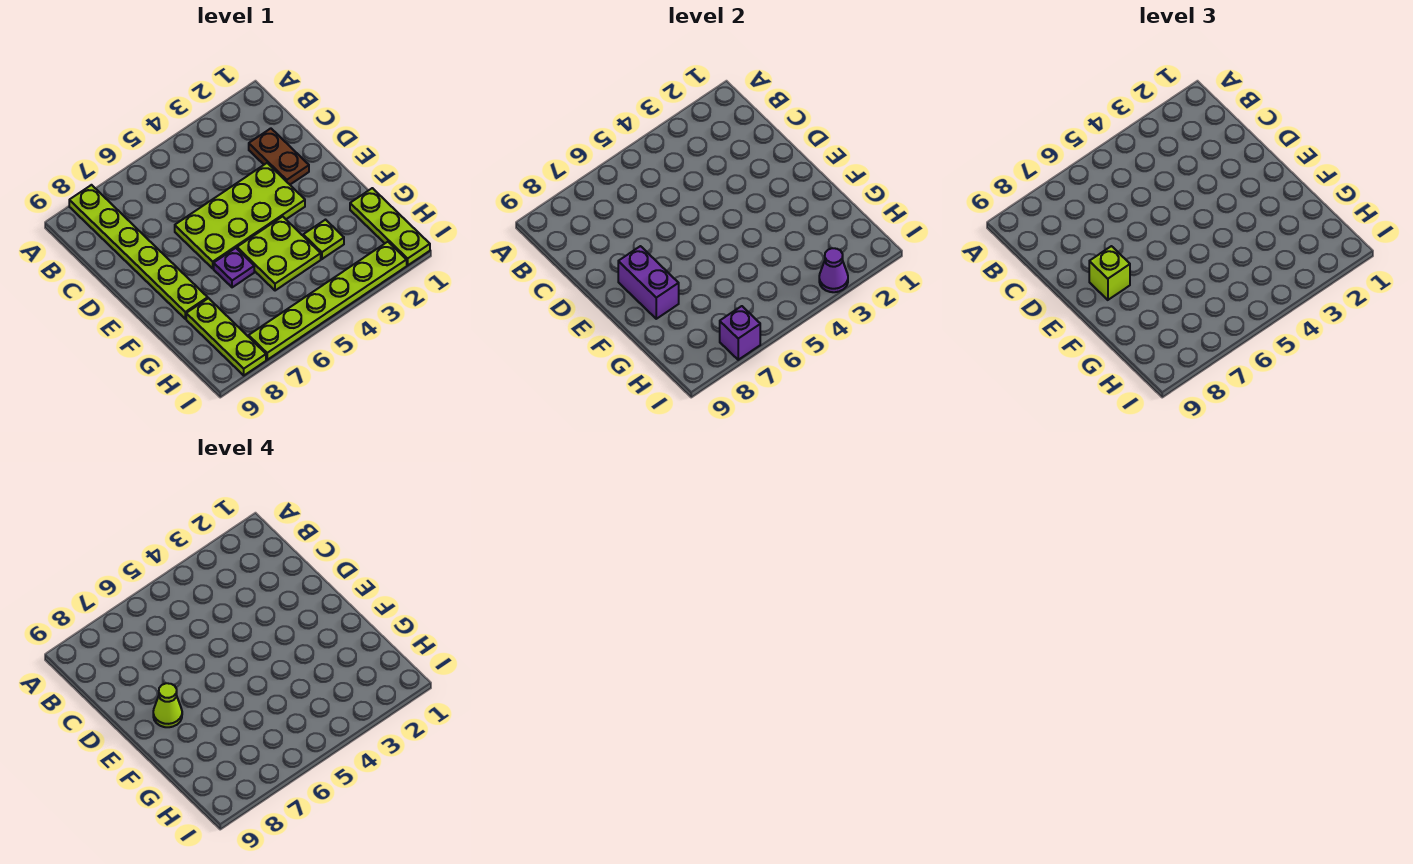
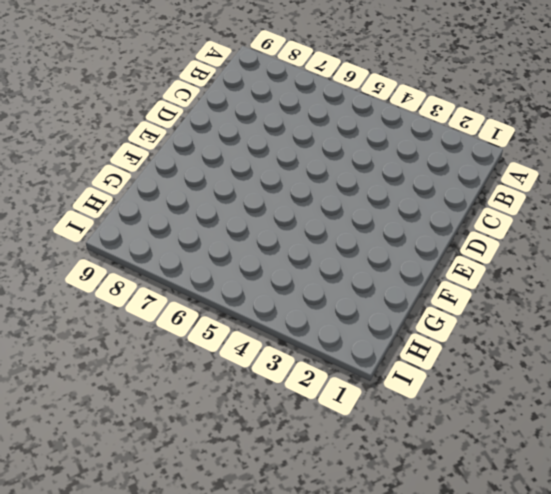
none -> lime plate A8:F8 level 1
none -> brown plate C2:D2 level 1
none -> lime plate D3:E6 level 1

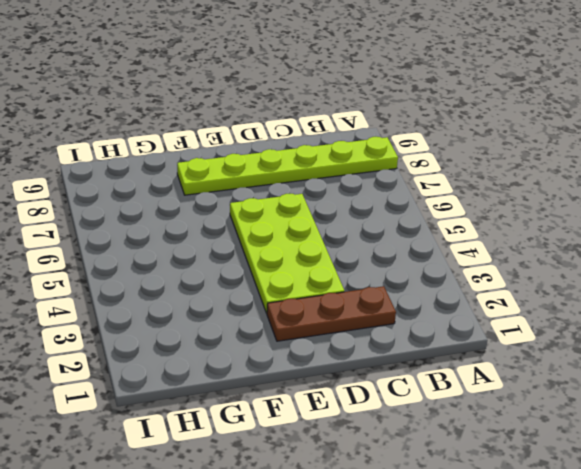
brown plate C2:E2 level 1 -> brown plate C2:D2 level 1
none -> lime plate F4:G5 level 1
none -> purple plate F6 level 1
none -> lime plate G1:I1 level 1

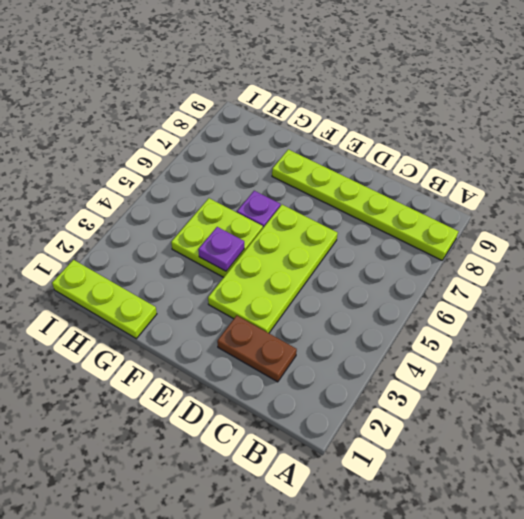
purple plate F4 level 2 -> none
none -> lime plate G3 level 1
none -> lime plate G8:I8 level 1
none -> lime plate I2:I7 level 1

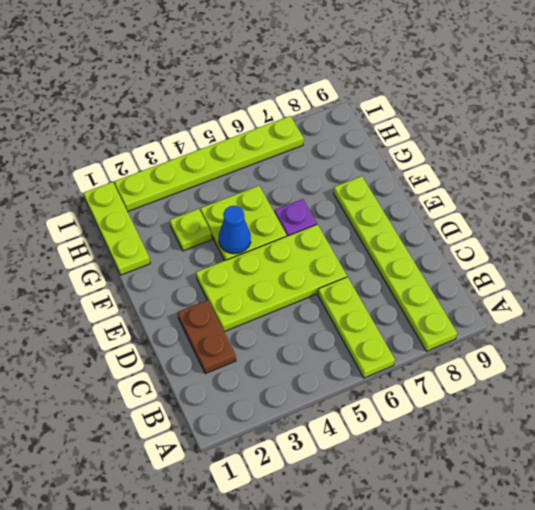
lime plate A6:C6 level 1 -> lime plate G8:I8 level 1
blue cone F4 level 2 -> none
none -> purple brick E8:F8 level 2
none -> purple cone I3 level 2
none -> purple brick I7 level 2

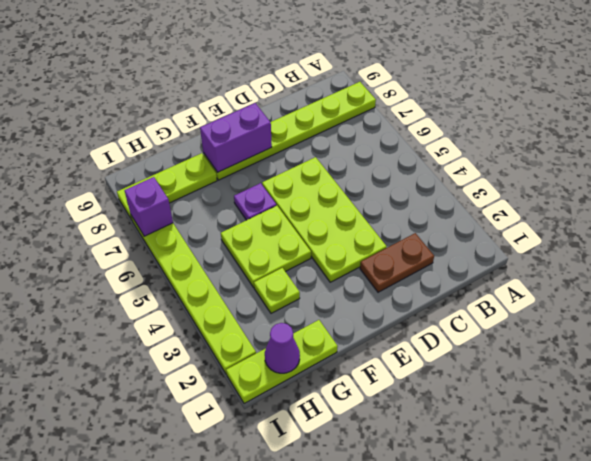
purple cone H1 level 2 -> purple cone I3 level 2
none -> lime brick E8 level 3
none -> lime cone E8 level 4

